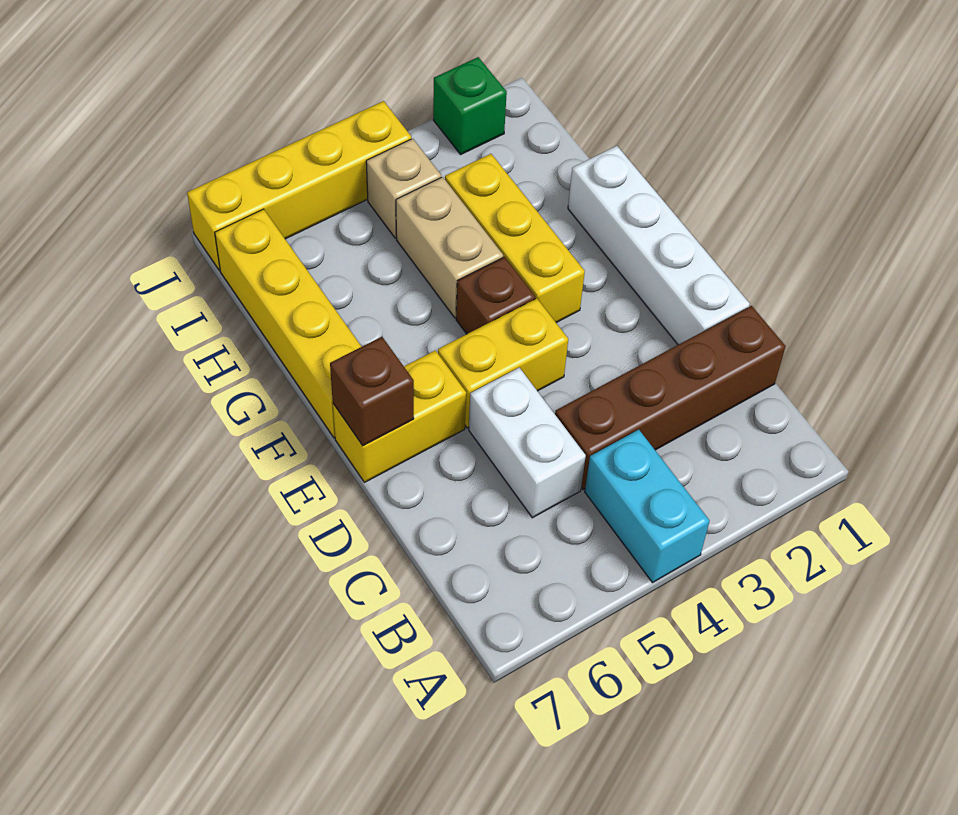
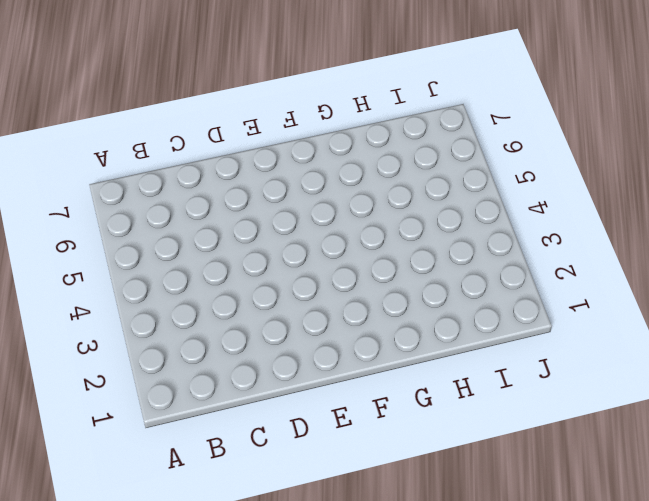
none -> cyan brick A4:B4 level 1
none -> brown brick C1:C4 level 1
none -> white brick C5:D5 level 1

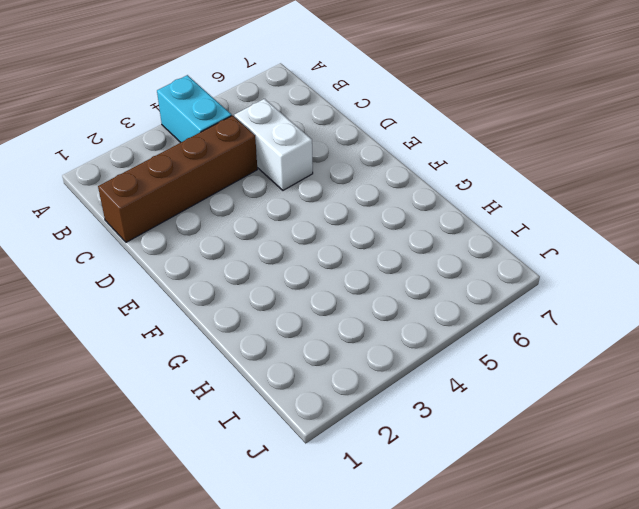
none -> white brick D1:G1 level 1
none -> yellow brick E4:E5 level 1
none -> yellow brick E6:E7 level 1

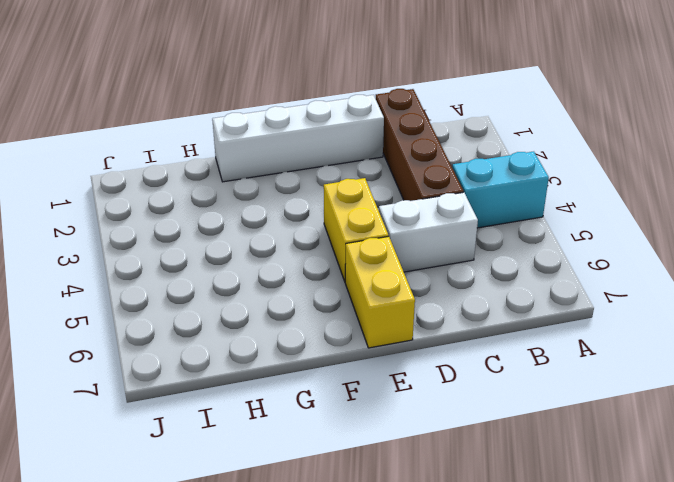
none -> yellow brick F3:H3 level 1
none -> brown brick F4 level 1
none -> yellow brick F7:I7 level 1

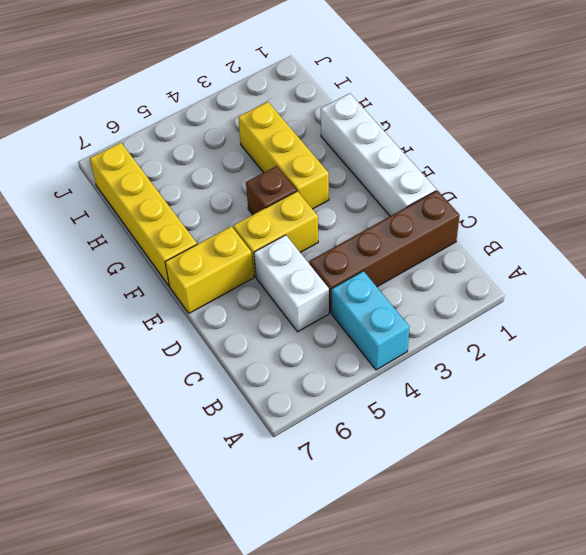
none -> tan brick G4:H4 level 1
none -> tan brick I4 level 1
none -> green brick J2 level 1

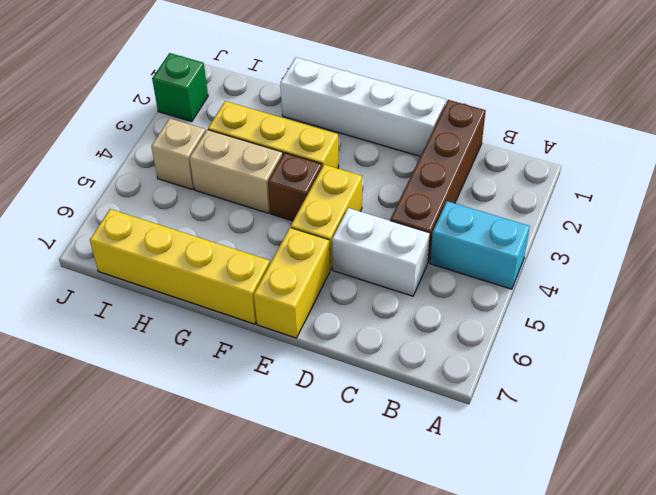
none -> yellow brick J4:J7 level 1
none -> brown brick E7 level 2

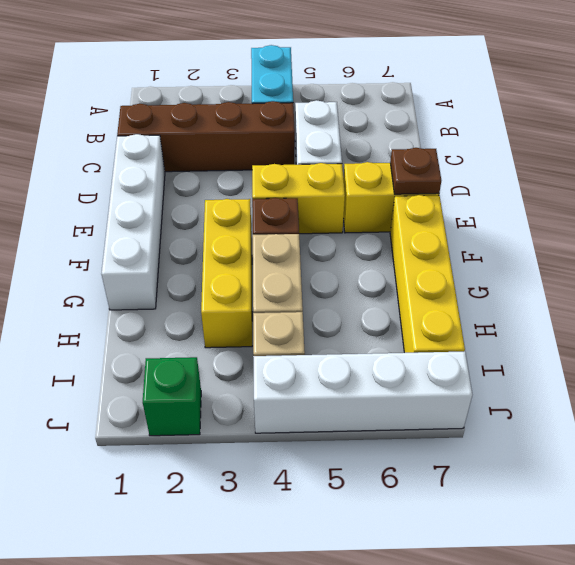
brown plate E7 level 2 -> brown brick E7 level 2
white brick J4:J7 level 1 -> yellow brick J4:J7 level 1

